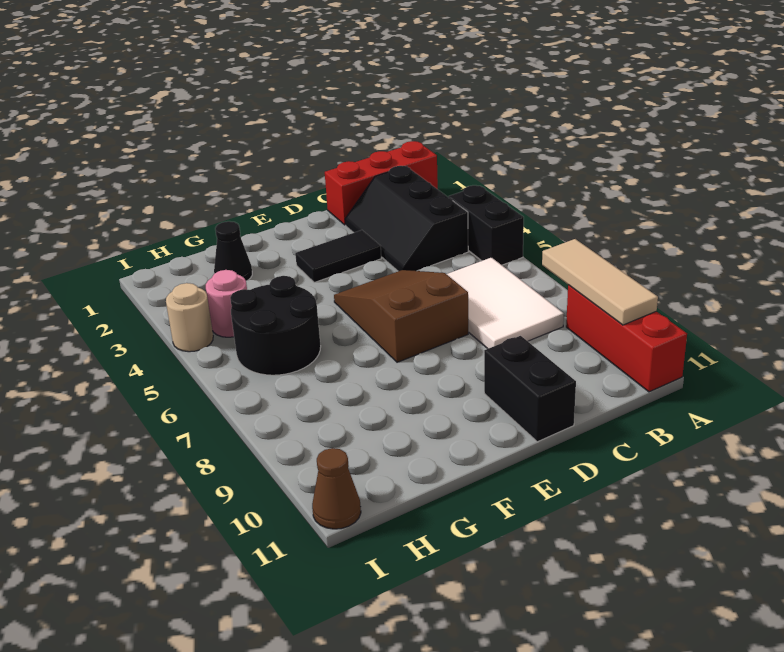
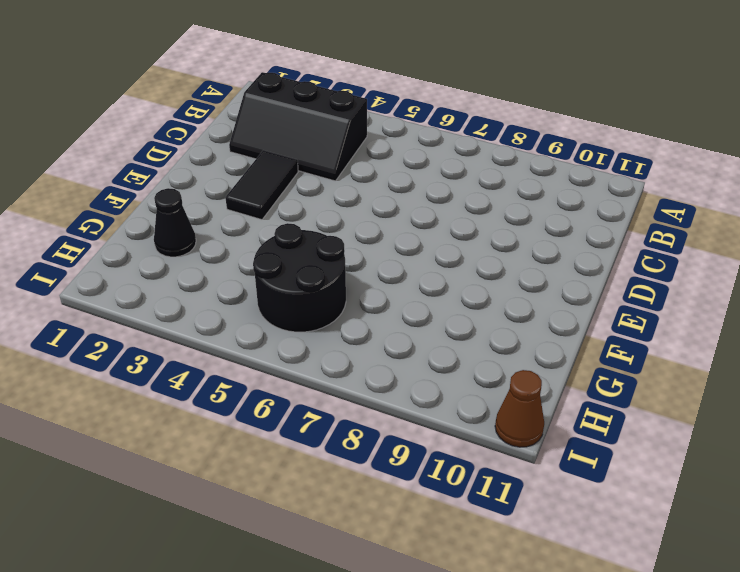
none -> red brick A1:C1 level 1
none -> black brick A4:A5 level 1
none -> red brick A9:A11 level 1

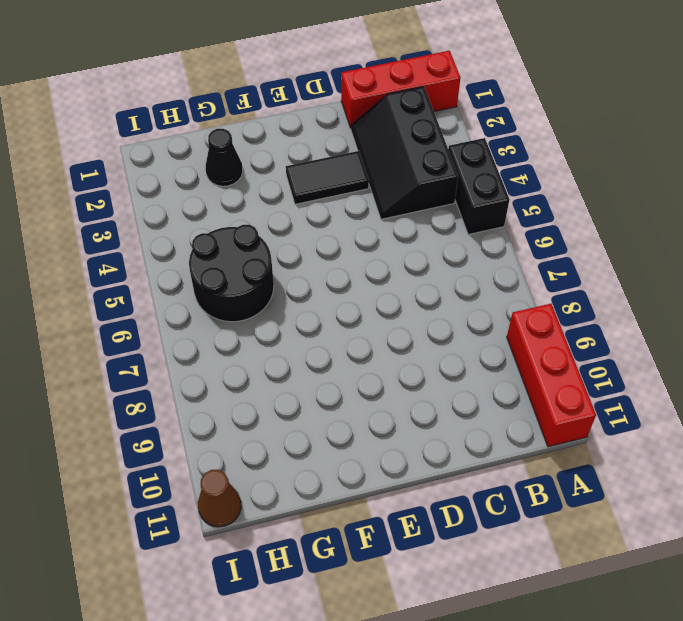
none -> white tile B6:C8 level 1
none -> brown slope D5:E7 level 1 top 7
none -> black brick D10:D11 level 1

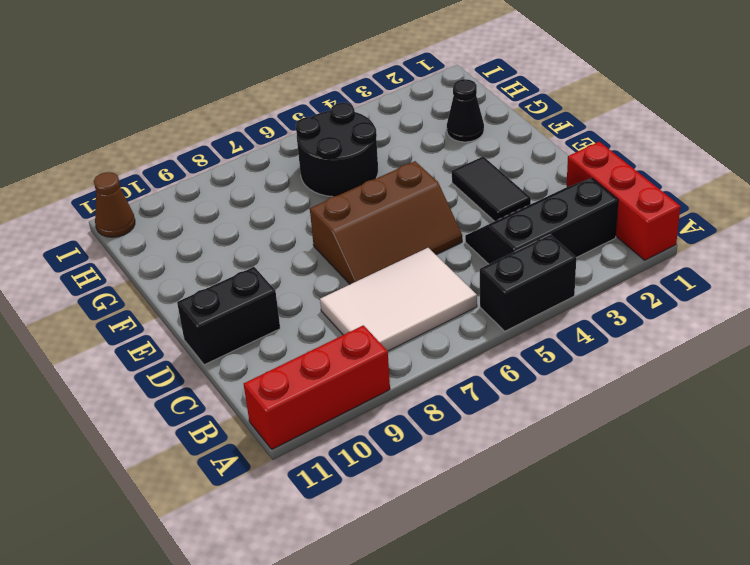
brown slope D5:E7 level 1 top E -> brown slope D5:E7 level 1 top 7
none -> pink round brick H4 level 1
none -> tan round brick I4 level 1
none -> tan tile A8:A10 level 2

